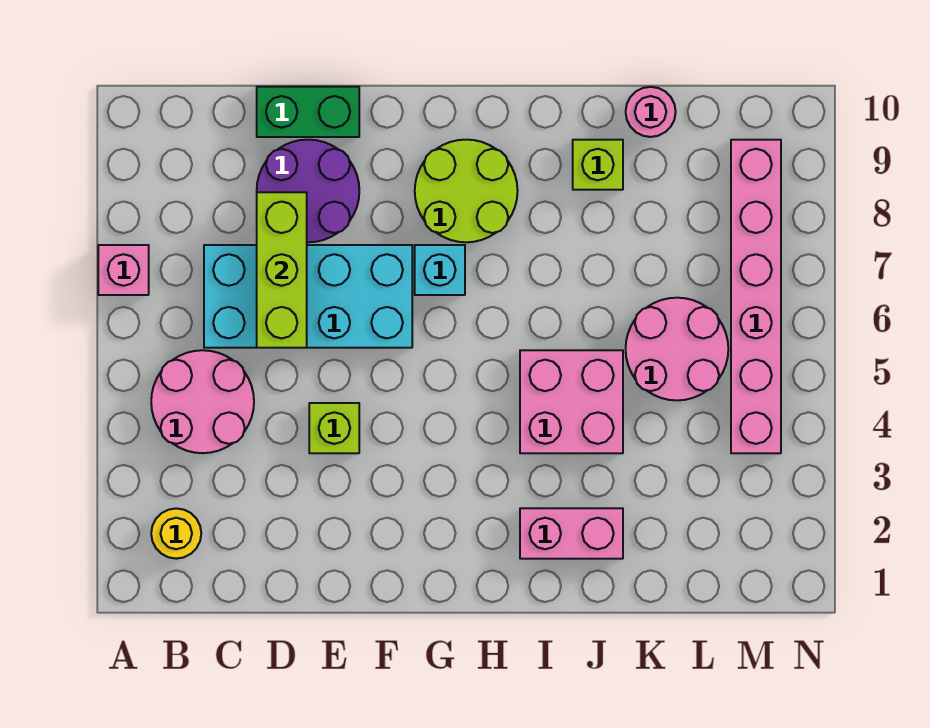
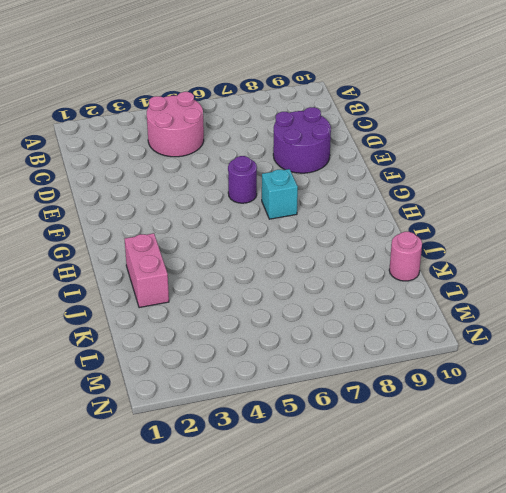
purple round brick F6 level 1 -> cyan brick C6:F7 level 1
none -> pink brick A7 level 1
none -> yellow round brick B2 level 1
none -> green brick D10:E10 level 1

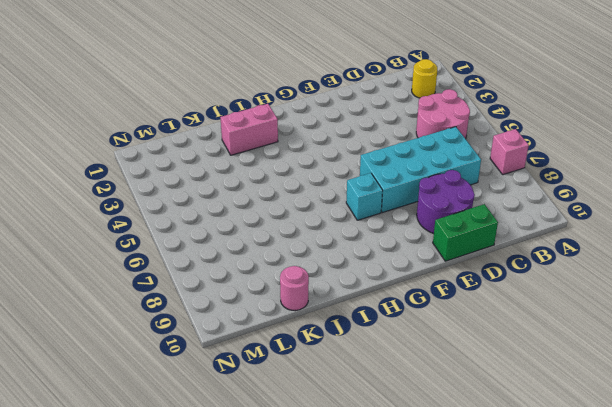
none -> lime brick E4 level 1
none -> lime round brick G8:H9 level 1
none -> pink brick I4:J5 level 1

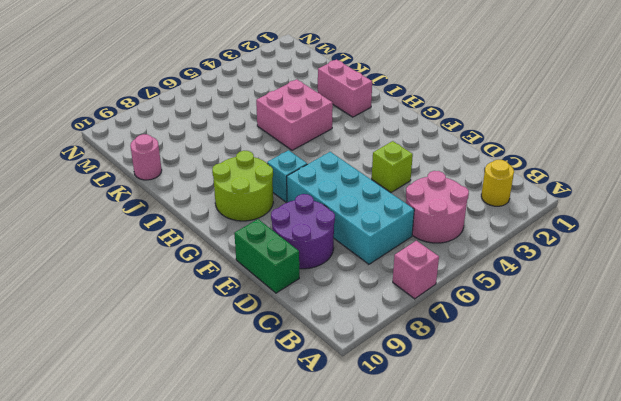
none -> lime brick J9 level 1
none -> pink round brick K5:L6 level 1
none -> pink brick M4:M9 level 1

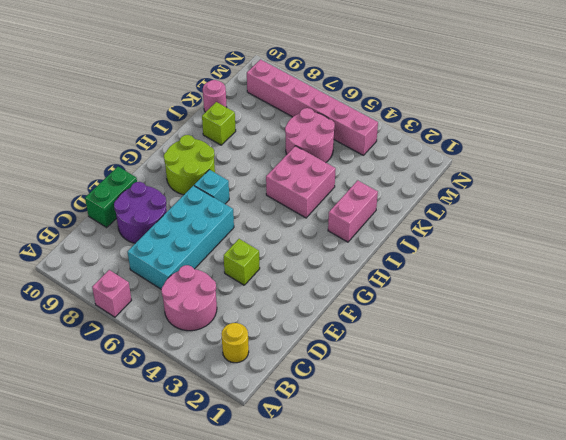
none -> lime brick D6:D8 level 2

